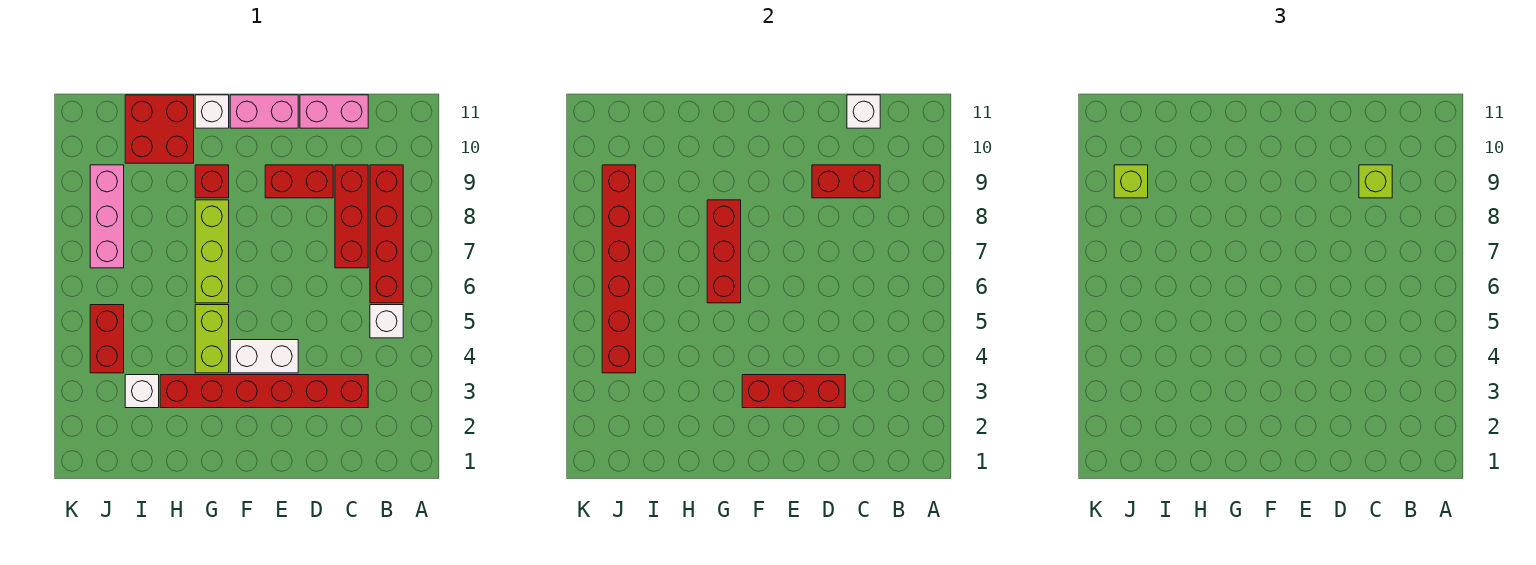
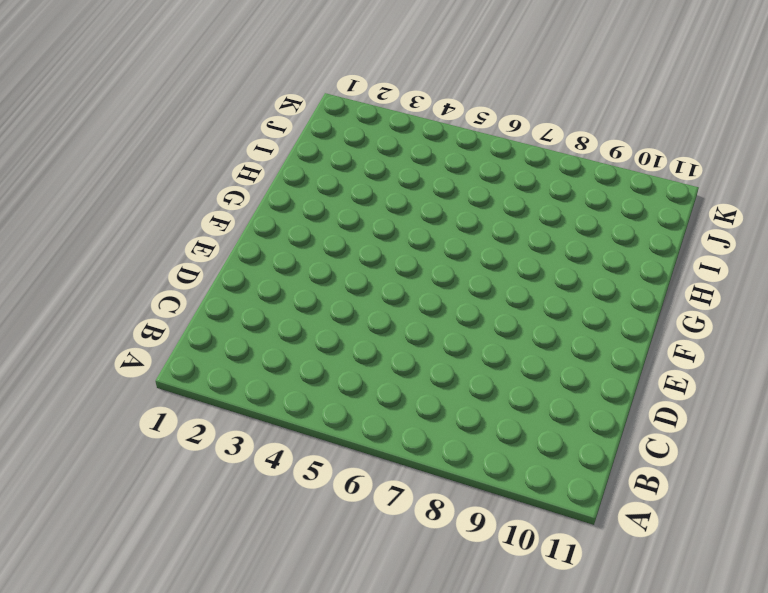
none -> white brick B5 level 1
none -> red brick B6:B9 level 1
none -> red brick C3:H3 level 1

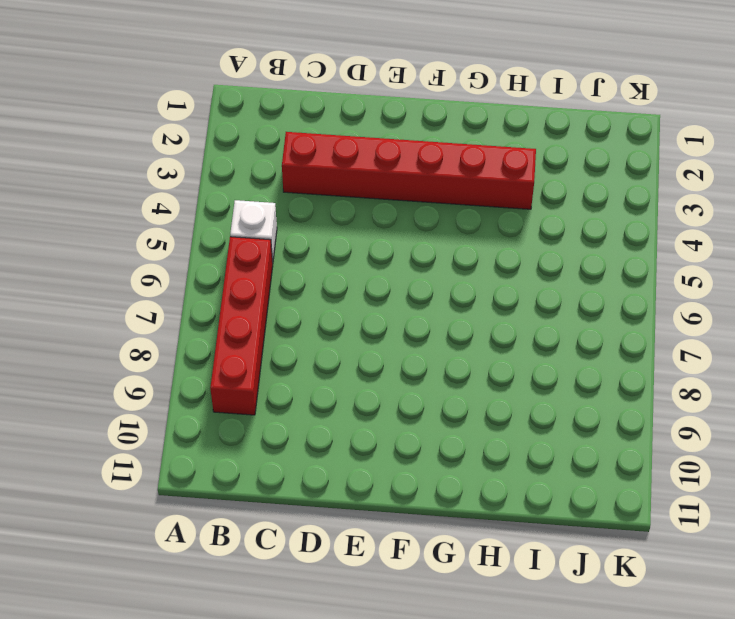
none -> red brick C7:C9 level 1
none -> pink brick C11:D11 level 1
none -> red brick D9:E9 level 1

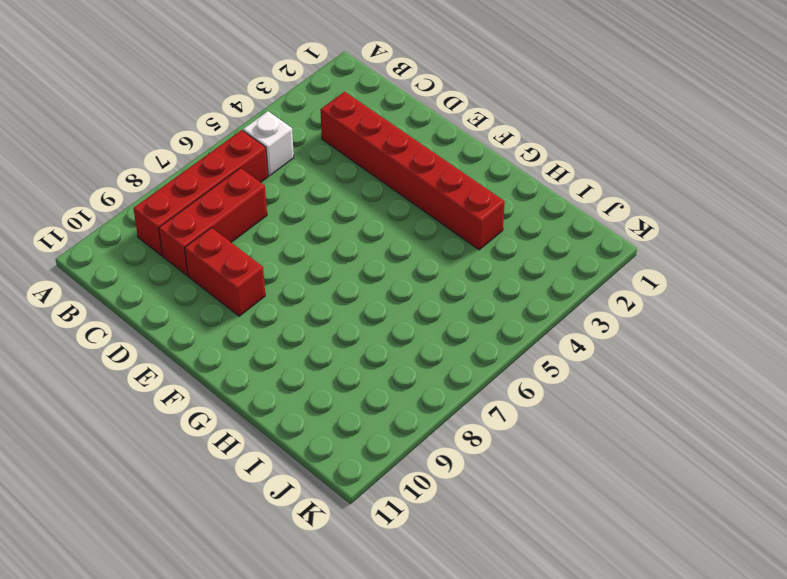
none -> pink brick C11:D11 level 1
none -> white brick E4:F4 level 1
none -> pink brick E11:F11 level 1

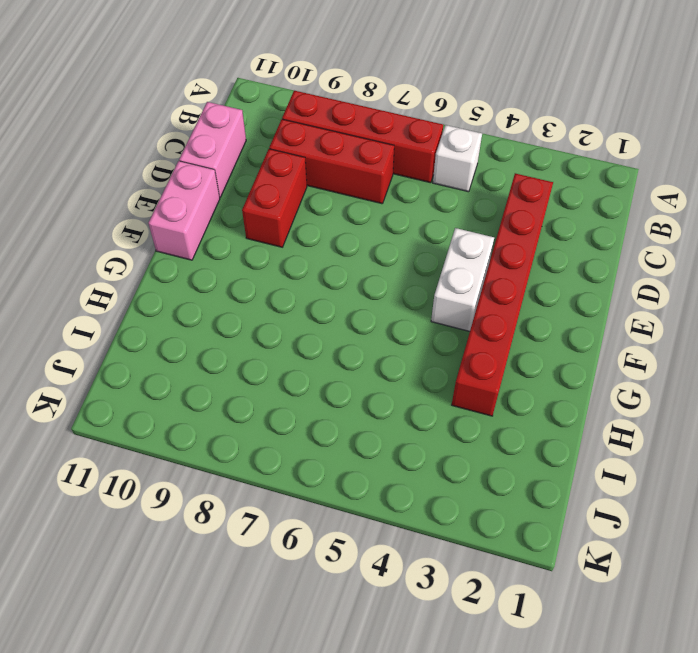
none -> lime brick G4:G5 level 1
none -> lime brick G6:G8 level 1
none -> red brick G9 level 1

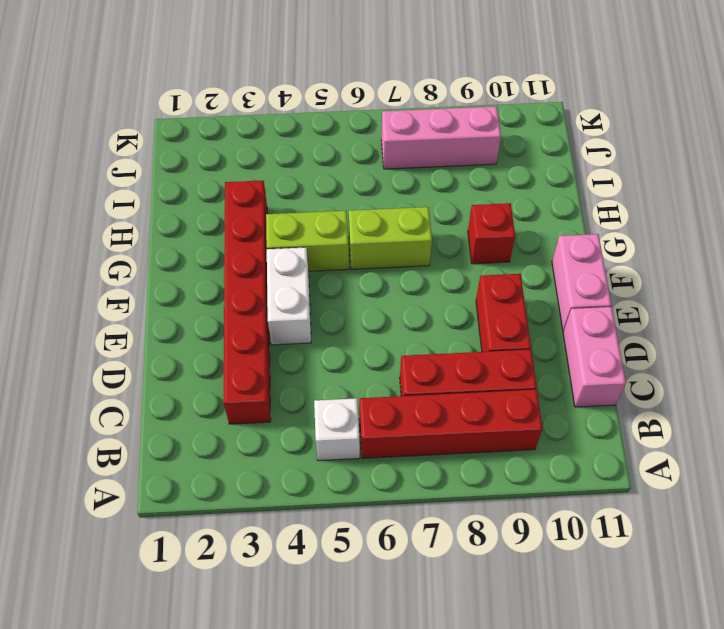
lime brick G6:G7 level 1 -> lime brick G6:G8 level 1
none -> white brick G11 level 1
none -> red brick H10:I11 level 1
none -> white brick I3 level 1

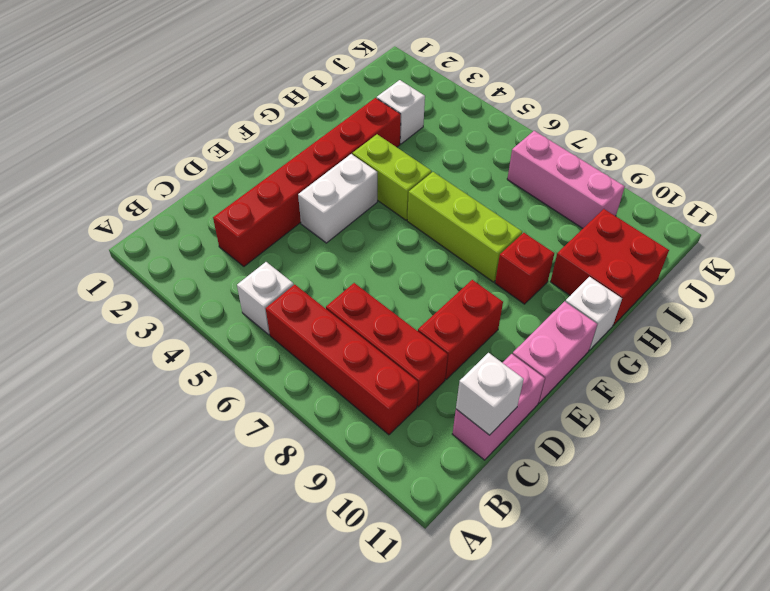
none -> red brick J4:J5 level 1
none -> red brick C9:D9 level 2
none -> red brick D3:F3 level 2

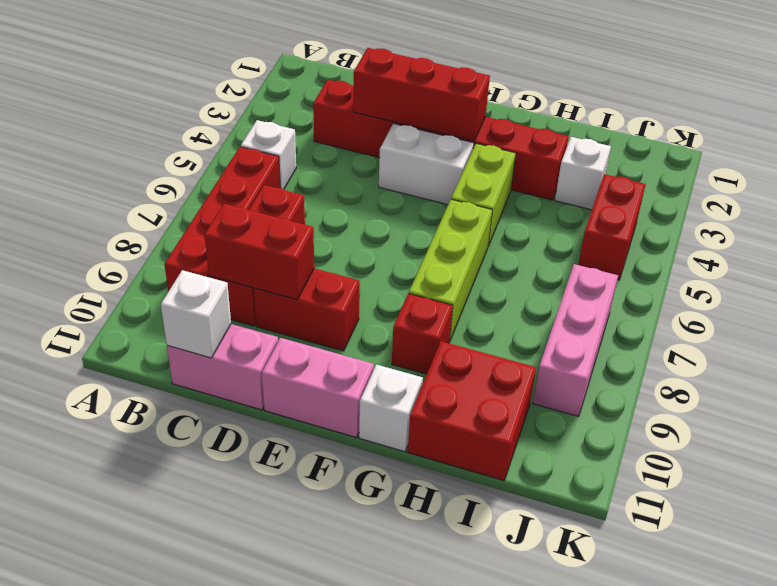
none -> red brick G6:G8 level 2
none -> red brick J4:J9 level 2
none -> lime brick C9 level 3

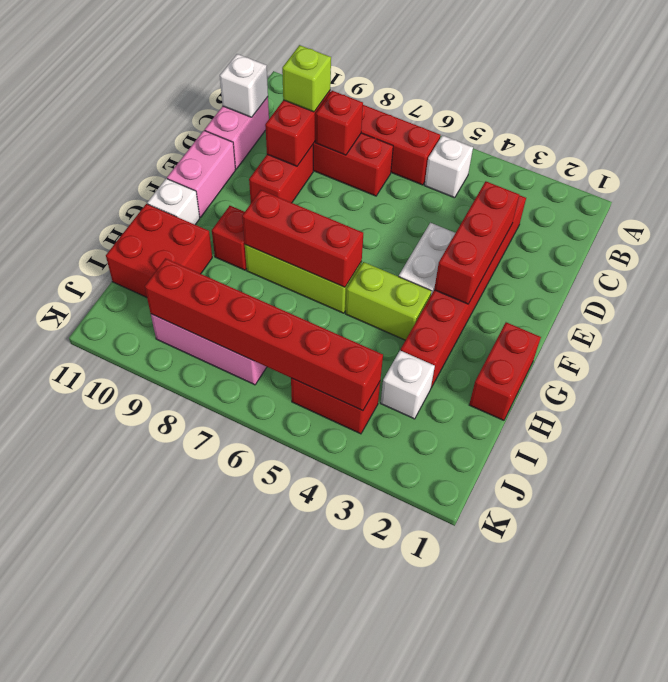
red brick C8 level 2 -> none
red brick G1:H1 level 1 -> none
none -> lime brick J9 level 3

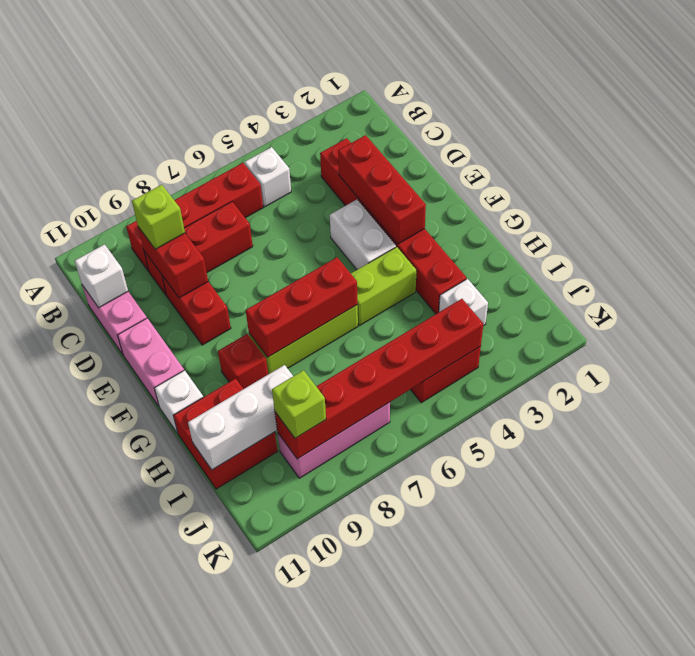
white brick I9:I11 level 2 -> none

